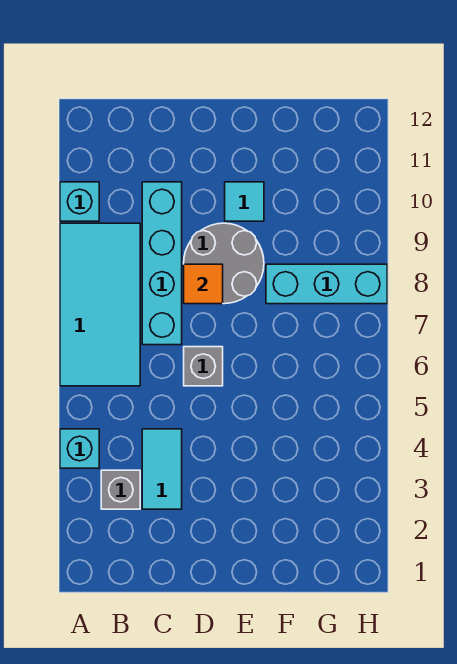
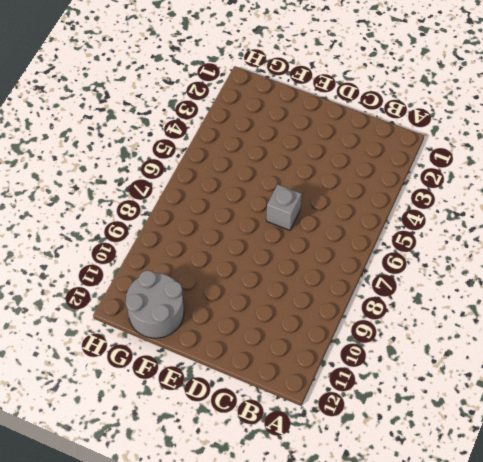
grey round brick F11:G12 level 1 -> grey round brick D8:E9 level 1
none -> cyan brick A4 level 1
none -> cyan tile A6:B9 level 1

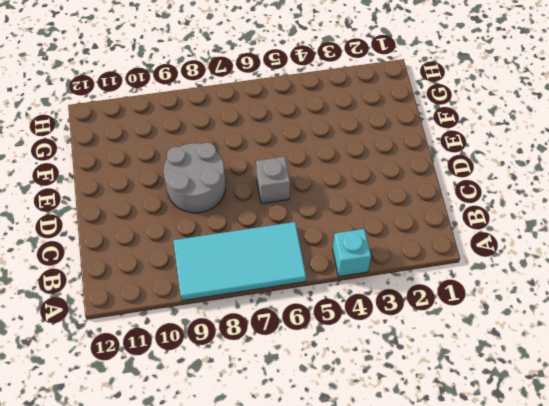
none -> cyan brick A10 level 1
none -> grey brick B3 level 1

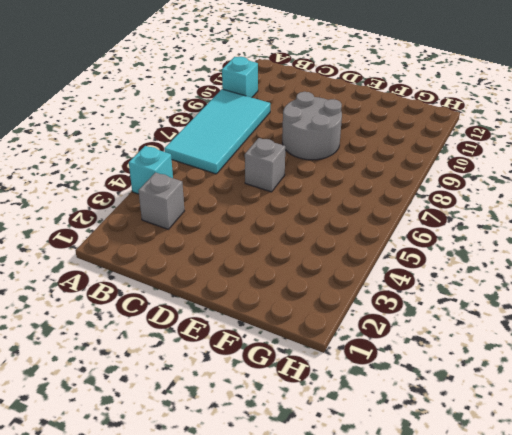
none -> cyan tile C3:C4 level 1
none -> cyan brick C7:C10 level 1

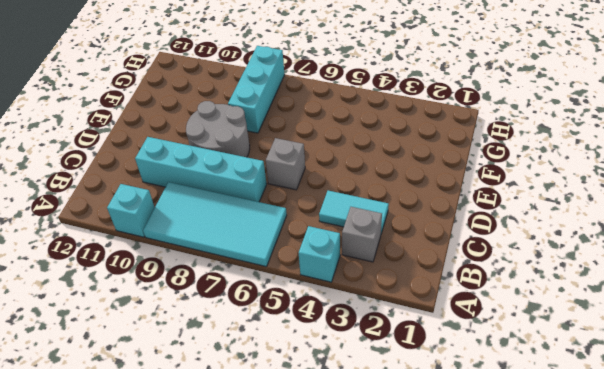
none -> cyan tile E10 level 1
none -> orange tile D8 level 2

